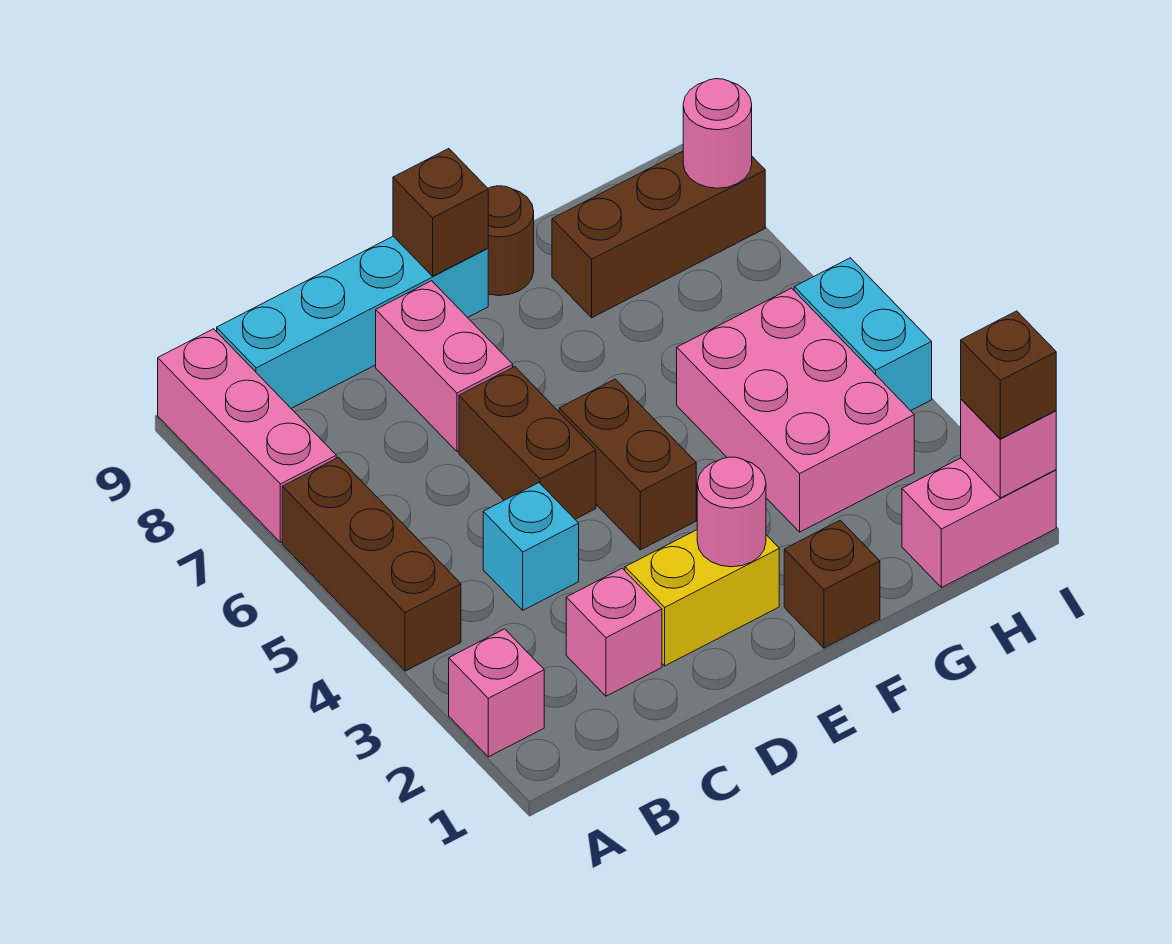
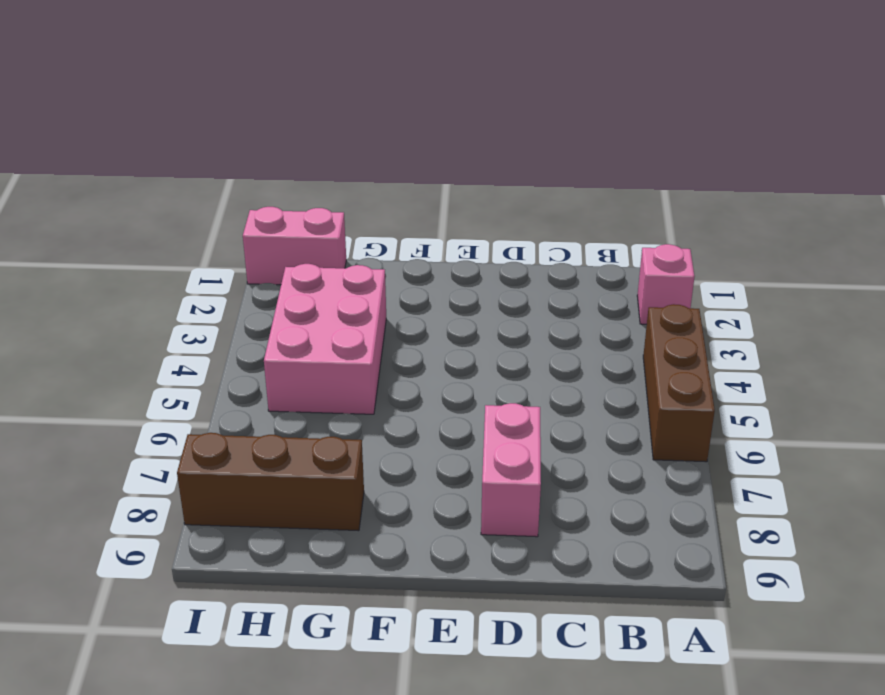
none -> pink brick A7:A9 level 1
none -> cyan brick B9:E9 level 1
none -> pink brick C2 level 1

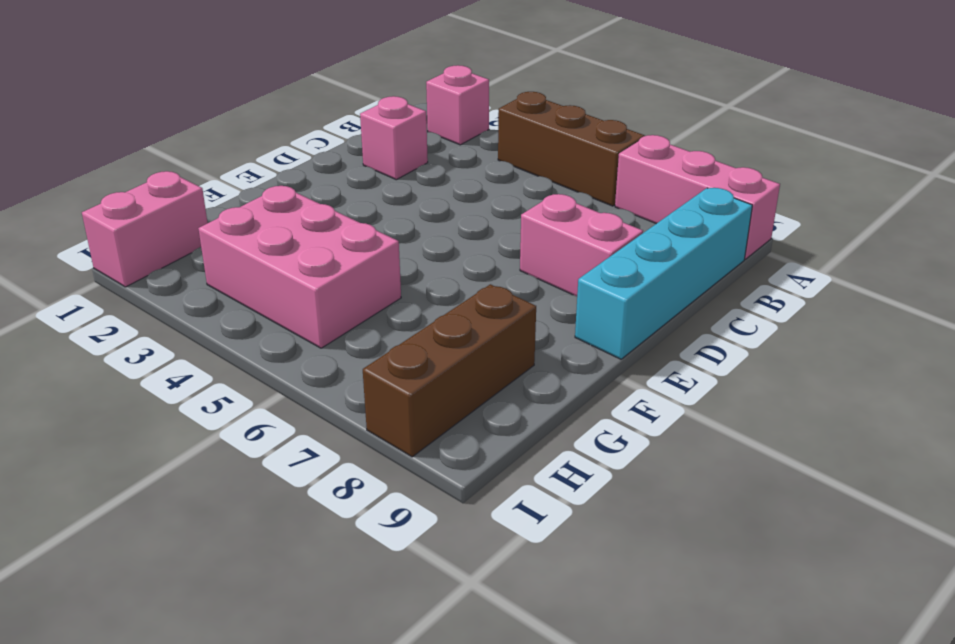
none -> cyan brick C4 level 1
none -> yellow brick D2:E2 level 1
none -> brown brick D5:D6 level 1

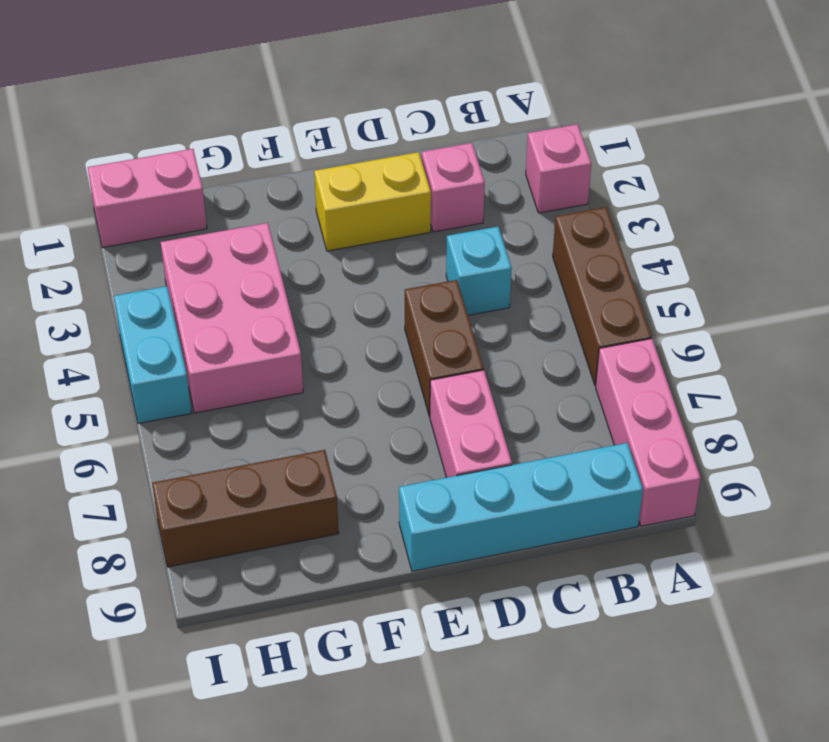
none -> brown brick E4:E5 level 1
none -> brown brick F1 level 1
none -> brown round brick F9 level 1

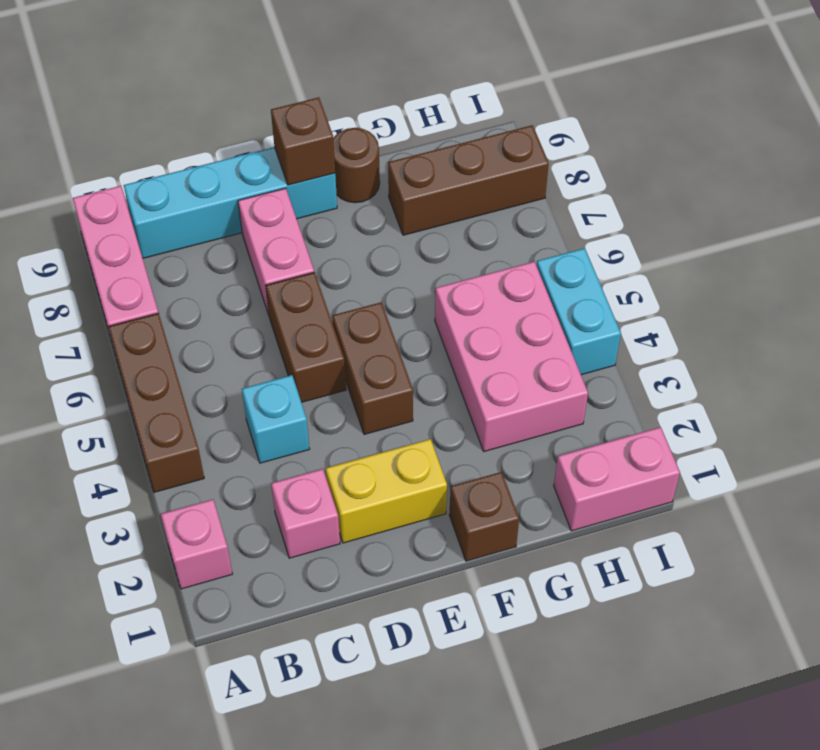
none -> pink round brick E2 level 2
none -> pink brick I1 level 2
none -> pink round brick I8 level 2

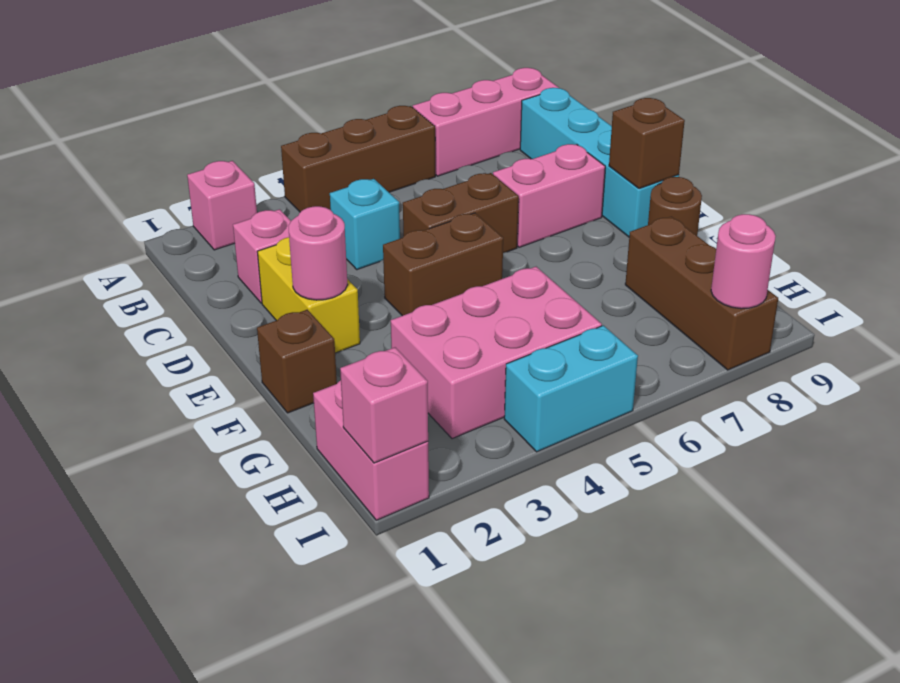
none -> brown brick I1 level 3

